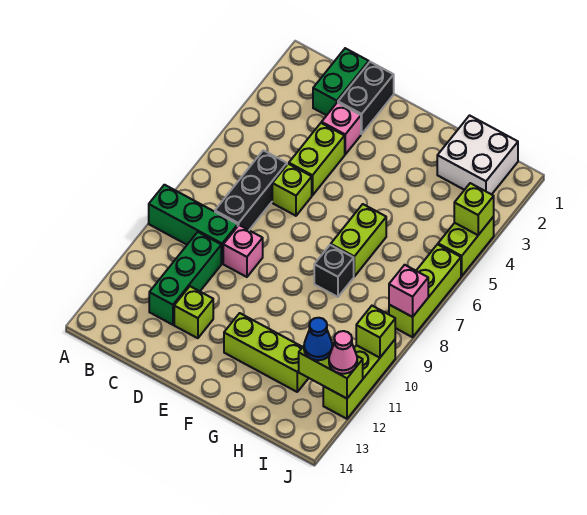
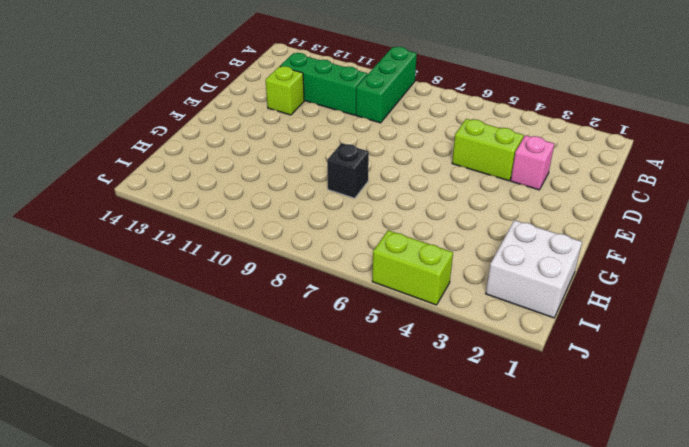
none -> green brick C1:C2 level 1
none -> black brick C6:C8 level 1
none -> black brick D1:D2 level 1

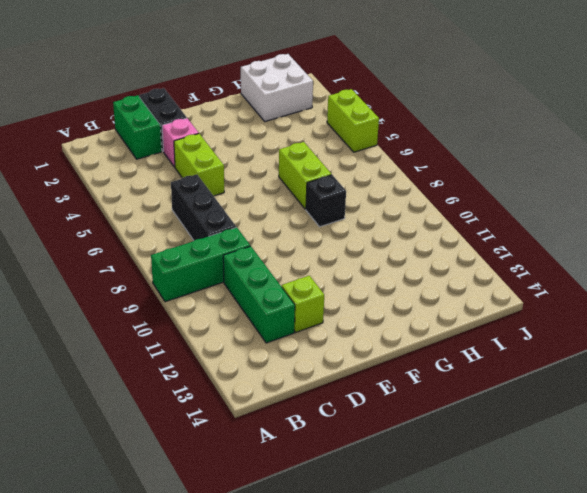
none -> lime brick D6 level 1
none -> pink brick D9 level 1
none -> lime brick F12:H12 level 1

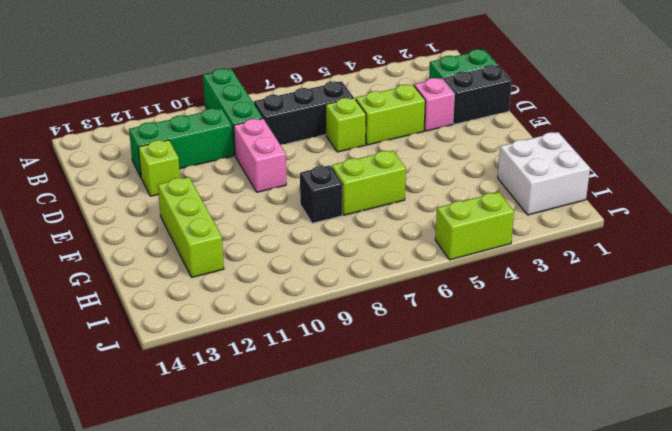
pink brick D9:E9 level 1 -> pink brick D9 level 1
none -> lime brick J6:J8 level 1
none -> lime brick J10:J12 level 1
none -> lime brick I12:J12 level 2

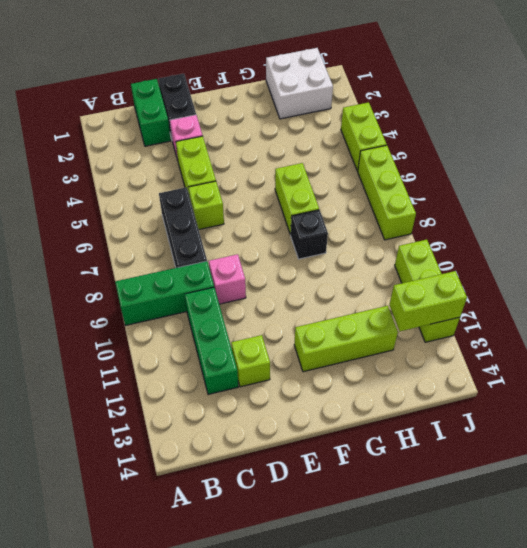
none -> lime brick J4 level 2
none -> pink brick J8 level 2
none -> lime brick J10 level 2

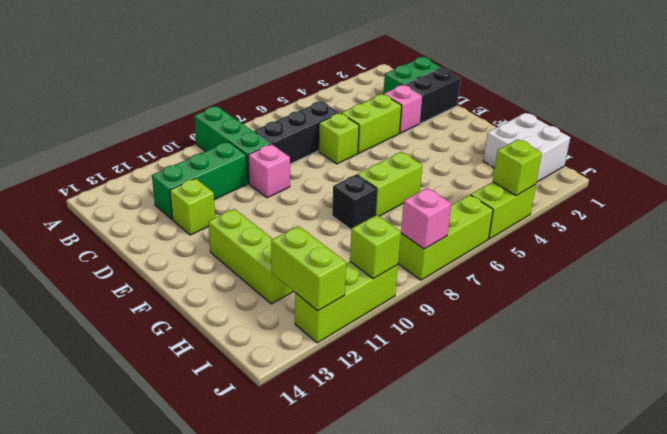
none -> blue cone I12 level 3
none -> pink cone J12 level 3

